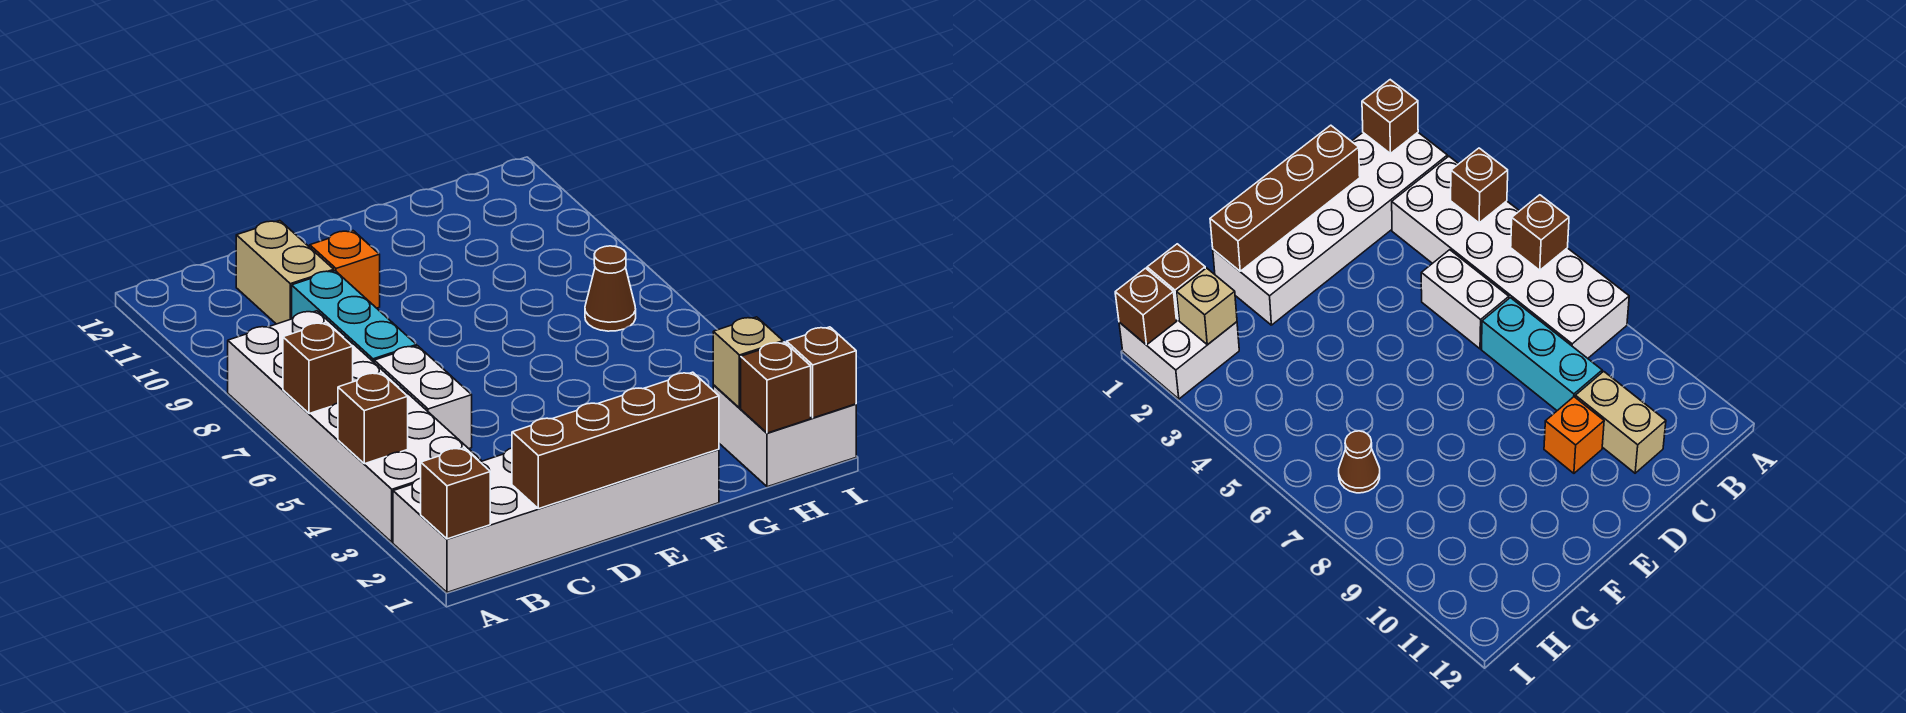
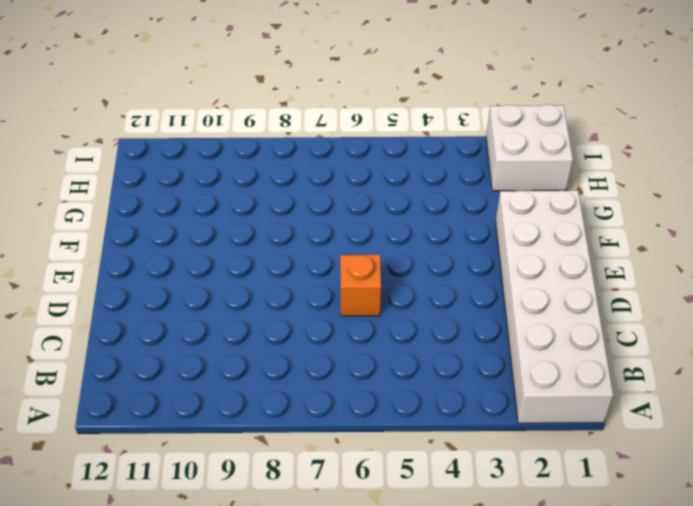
orange brick D6 level 1 -> orange brick D10 level 1
none -> white brick A3:B8 level 1
none -> white brick C5:C6 level 1
none -> cyan brick C7:C9 level 1

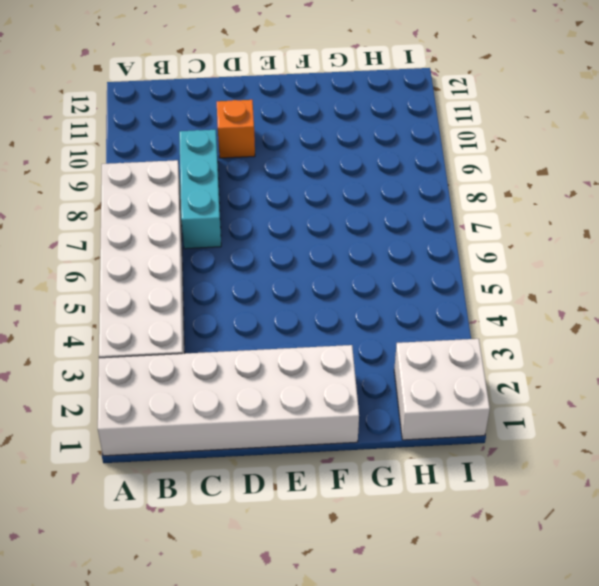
none -> white brick C5:C6 level 1
none -> tan brick C10:C11 level 1
none -> brown cone H7 level 1

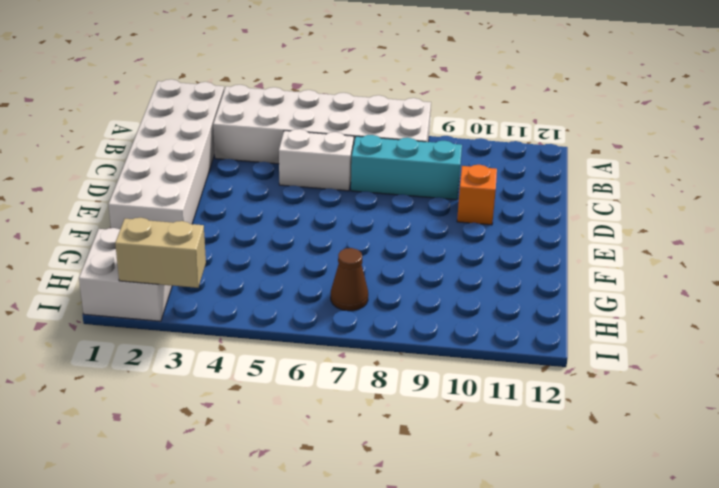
tan brick I2:I3 level 2 -> tan brick C10:C11 level 1
none -> brown brick A1 level 2
none -> brown brick A4 level 2
none -> brown brick A6 level 2

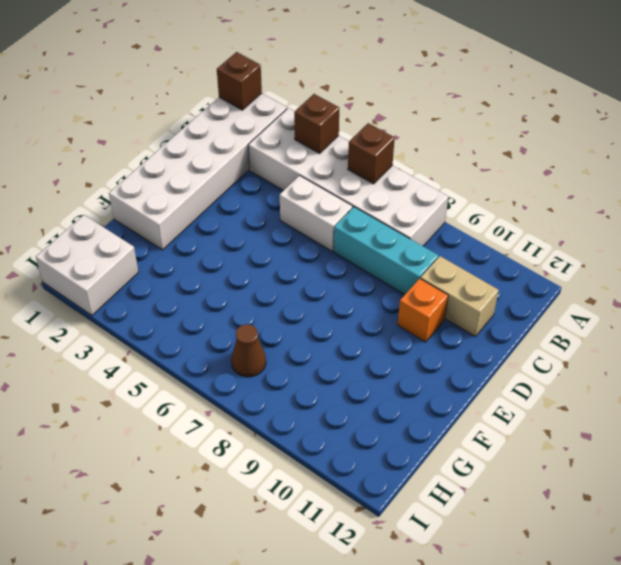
none -> brown brick C1:F1 level 2
none -> brown brick H1 level 2
none -> tan brick H2 level 2

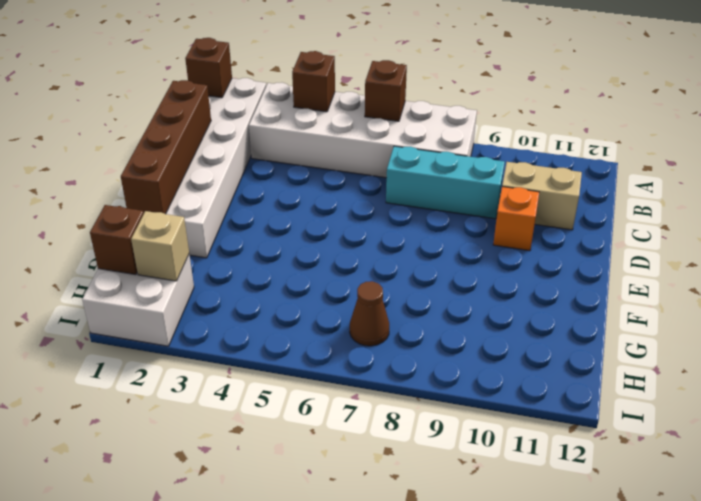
none -> white brick C5:C6 level 1
none -> brown brick I1 level 2

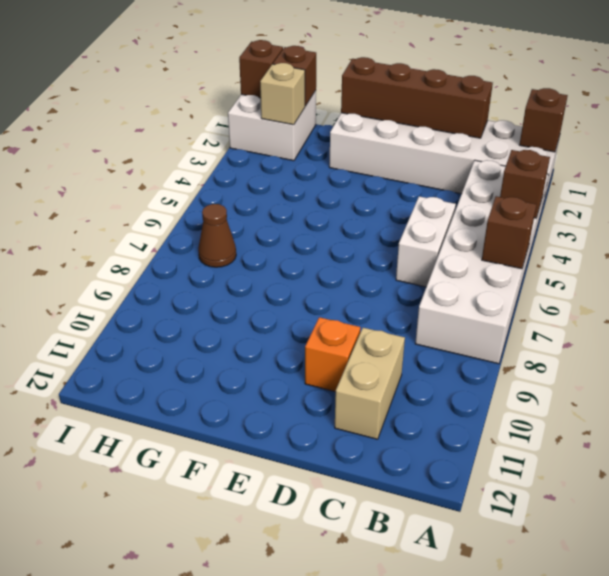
none -> cyan brick C7:C9 level 1

